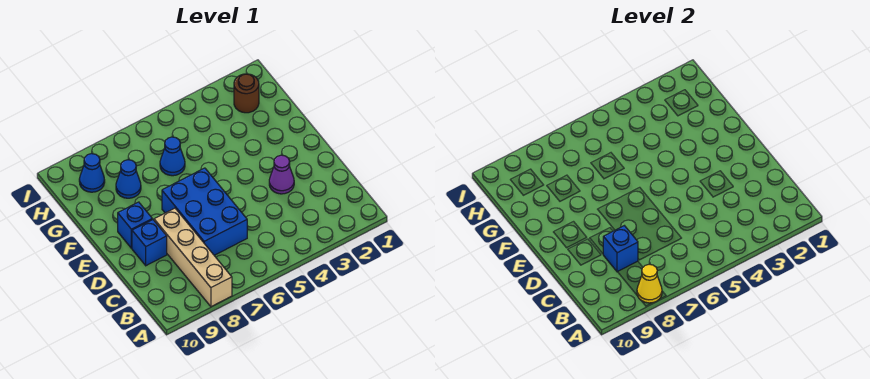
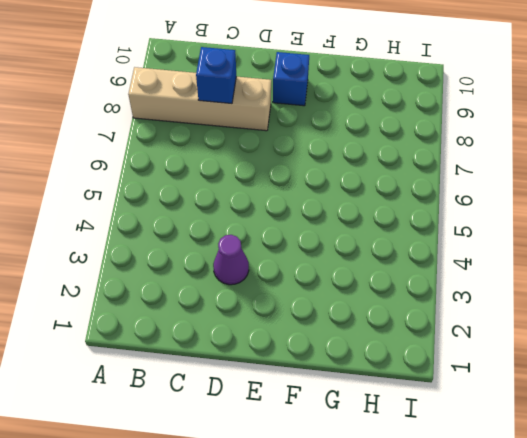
none -> blue brick C6:E7 level 1
none -> blue brick D9 level 1

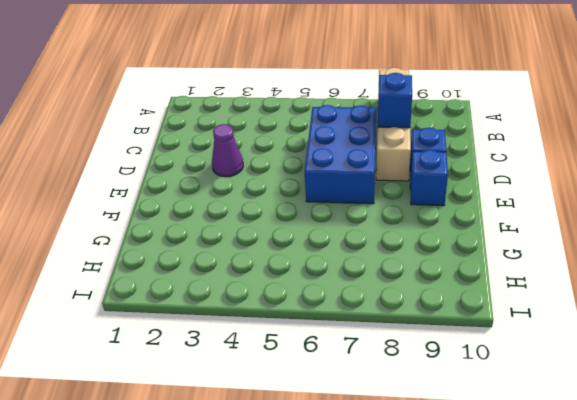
none -> blue cone G6 level 1
none -> blue cone G8 level 1

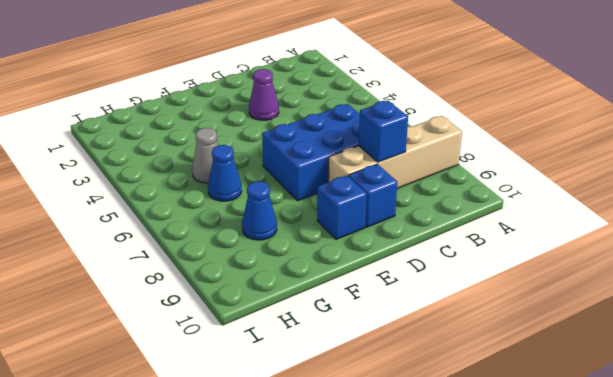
grey cone G5 level 1 -> none
none -> brown round brick H2 level 1
none -> blue cone H9 level 1

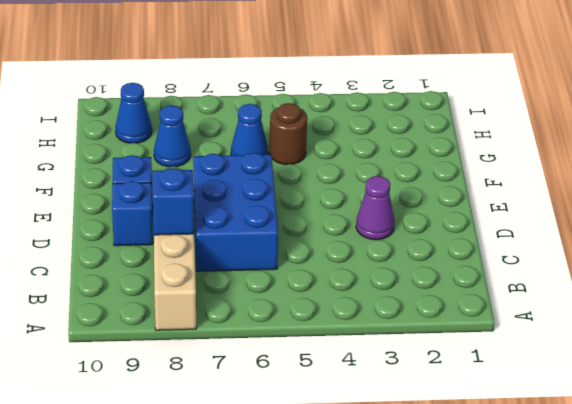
brown round brick G5 level 1 -> brown round brick H2 level 1
none -> yellow cone A8 level 2

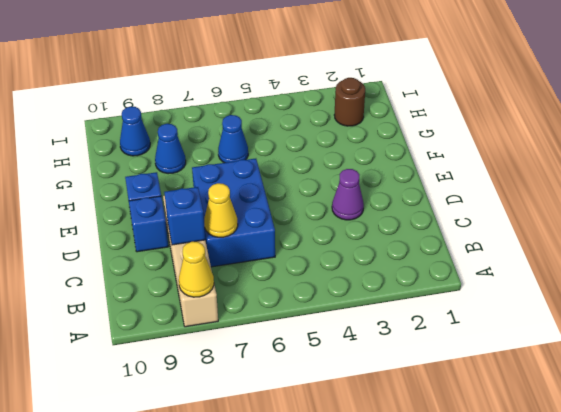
yellow cone C7 level 2 -> none

